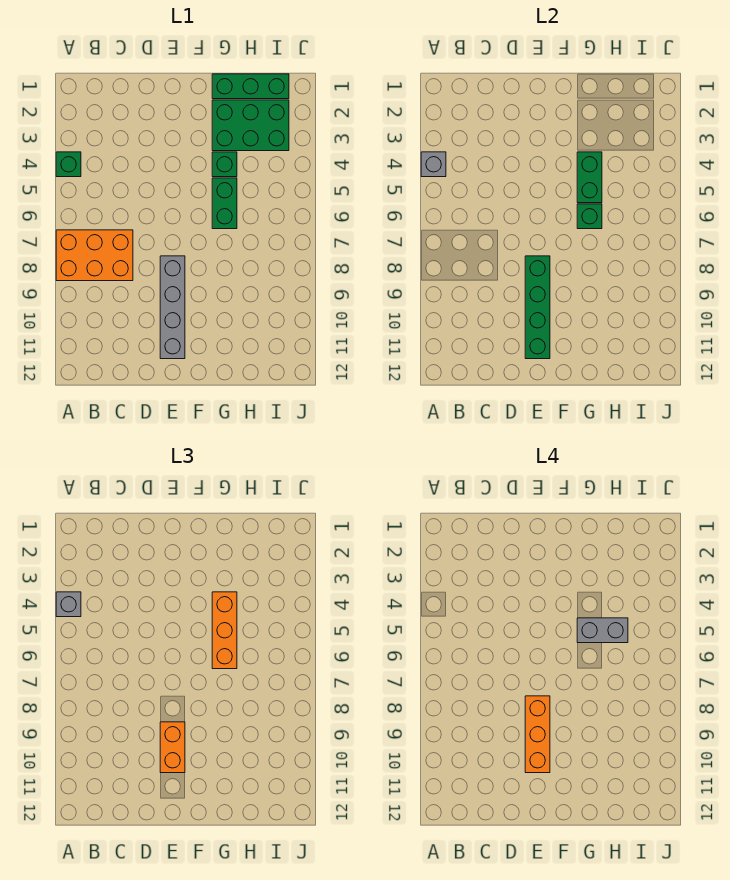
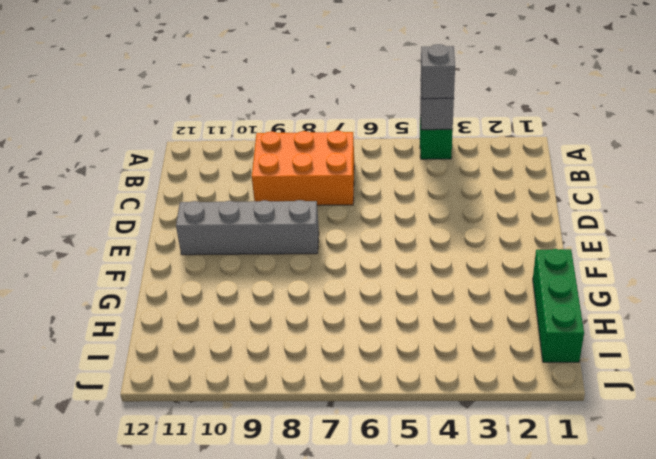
orange brick B7:C9 level 1 -> orange brick A7:C8 level 1
none -> green brick G2:I3 level 1
none -> green brick G4 level 1
none -> green brick G5:G6 level 1

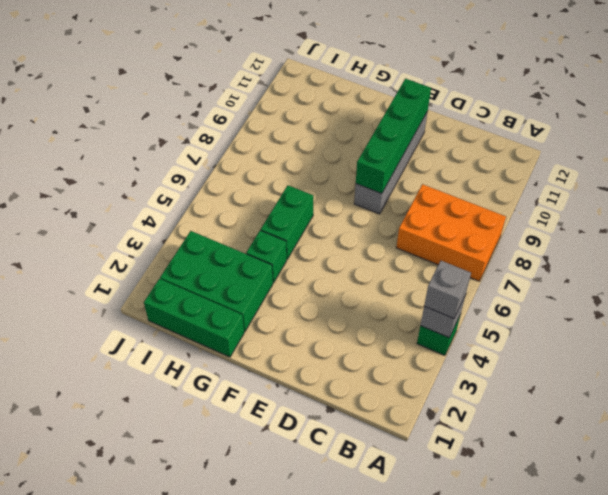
none -> green brick G4:G5 level 2
none -> green brick G6 level 2
none -> orange brick E9:E10 level 3

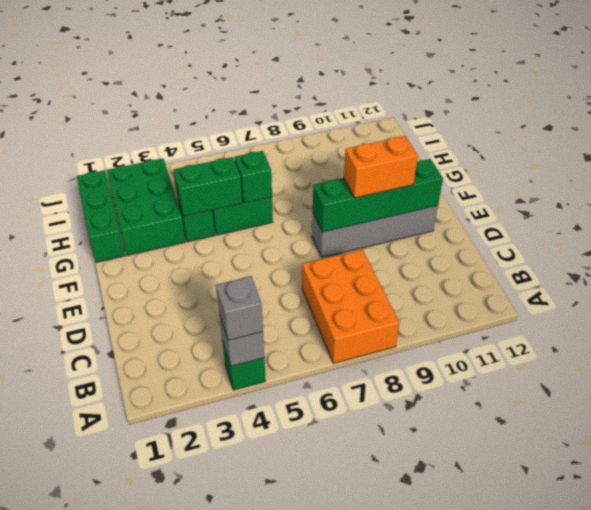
none -> orange brick G4:G6 level 3
none -> orange brick E8:E10 level 4
none -> grey brick G5:H5 level 4

